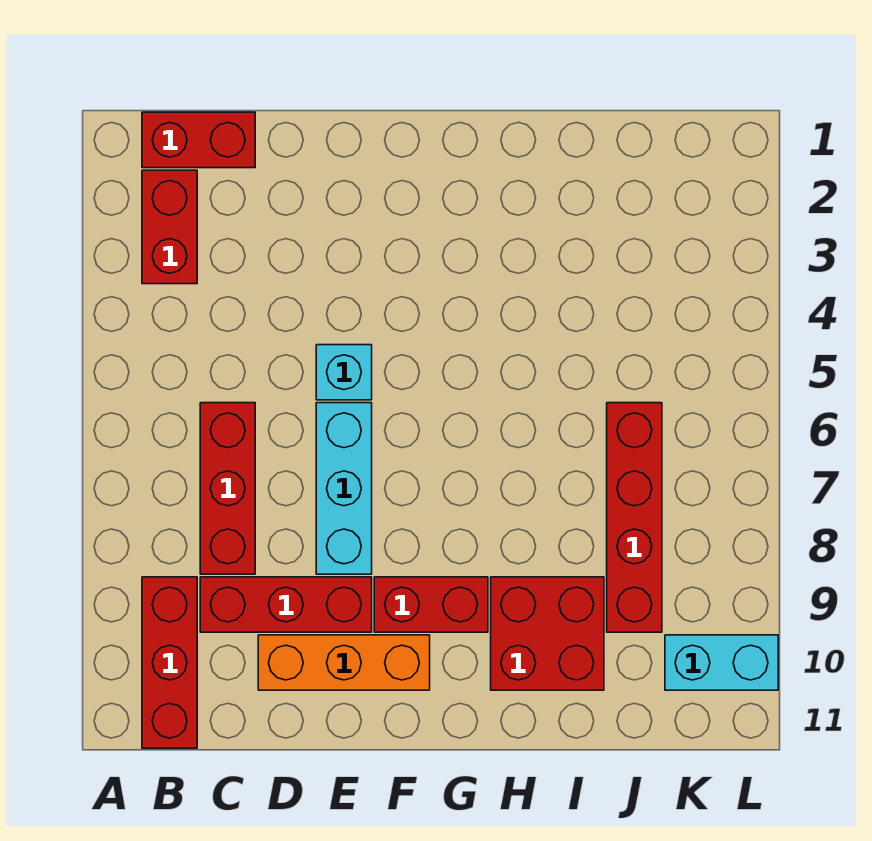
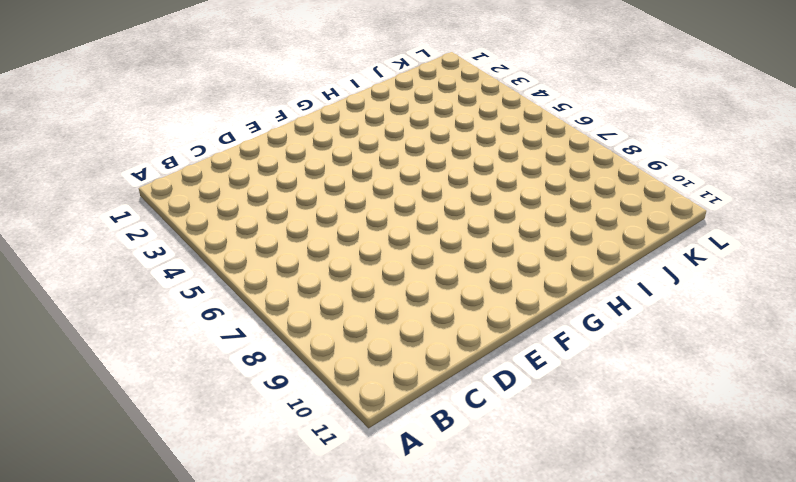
none -> red brick B1:C1 level 1
none -> red brick B2:B3 level 1
none -> red brick B9:B11 level 1

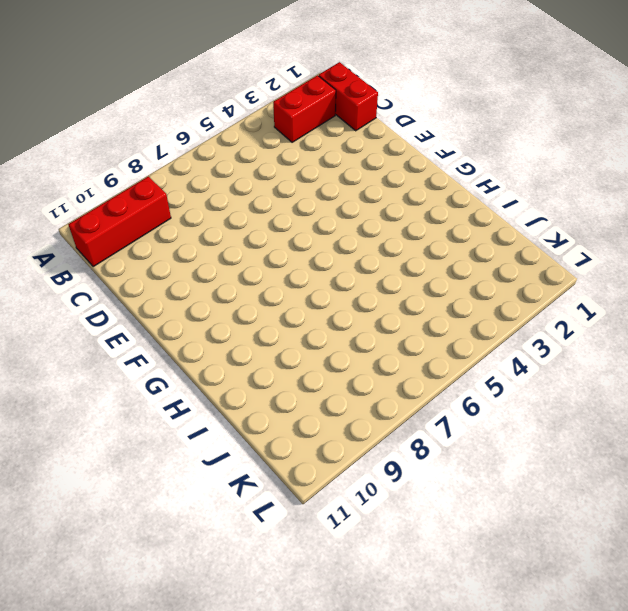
none -> red brick C6:C8 level 1
none -> red brick C9:E9 level 1
none -> orange brick D10:F10 level 1

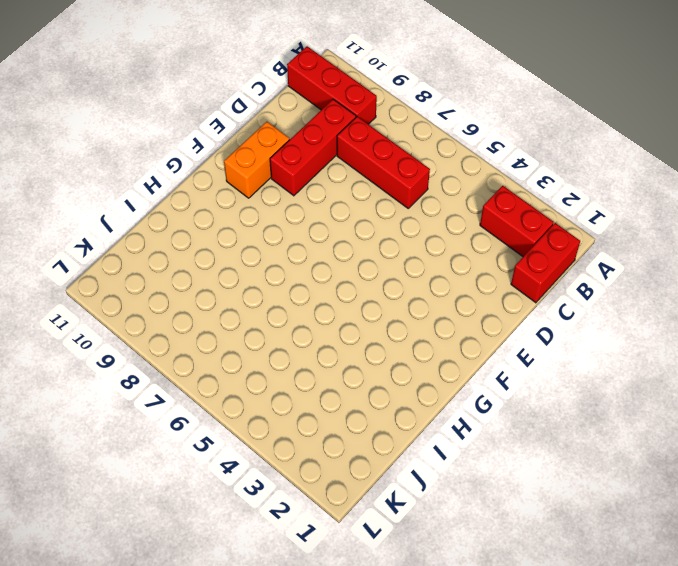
orange brick E10:F10 level 1 -> orange brick D10:F10 level 1
none -> cyan brick E5 level 1
none -> cyan brick E6:E8 level 1
none -> red brick F9:G9 level 1

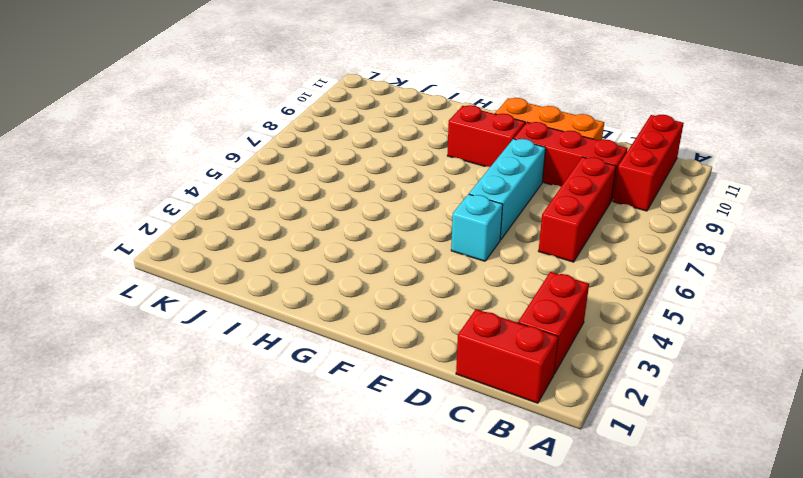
none -> red brick H9:I10 level 1
none -> red brick J6:J9 level 1
none -> cyan brick K10:L10 level 1

